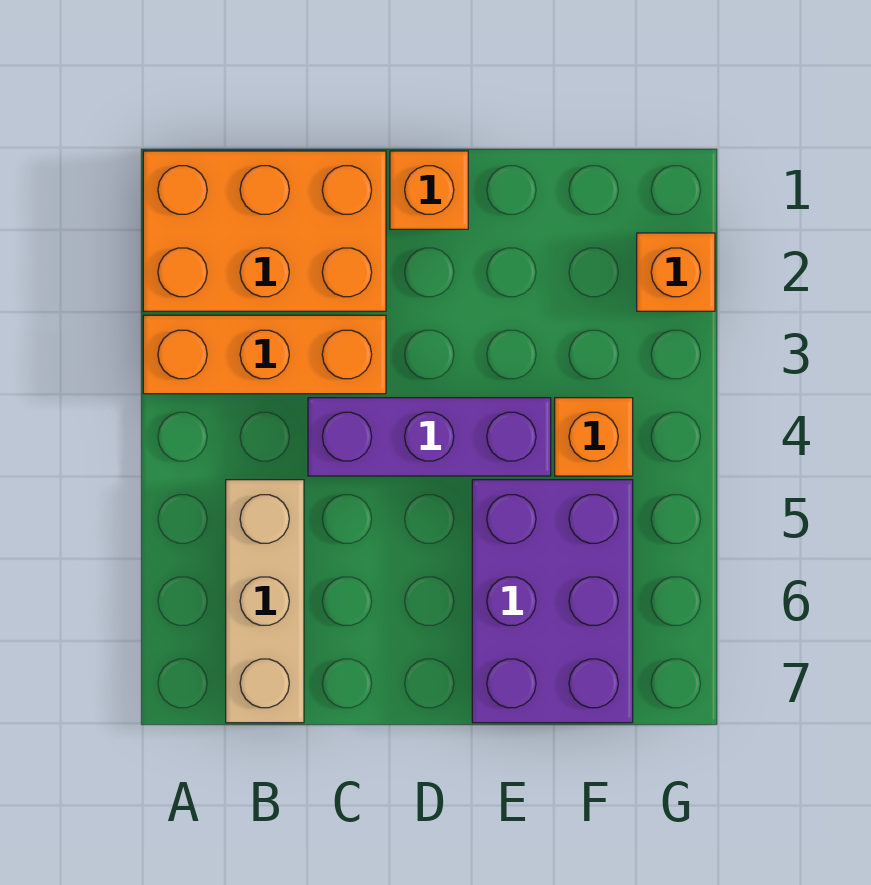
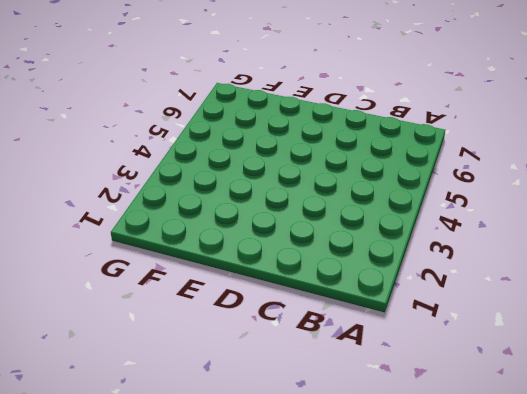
none -> orange brick A1:C2 level 1
none -> orange brick A3:C3 level 1

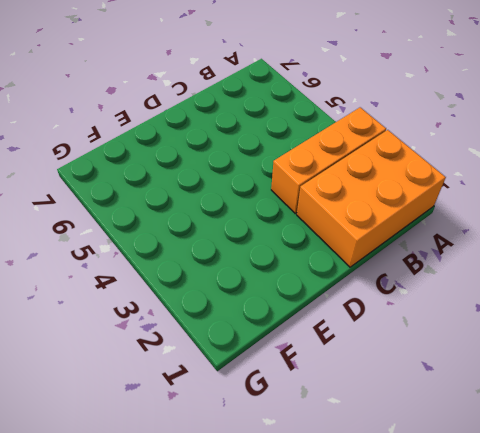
none -> tan brick B5:B7 level 1
none -> purple brick C4:E4 level 1

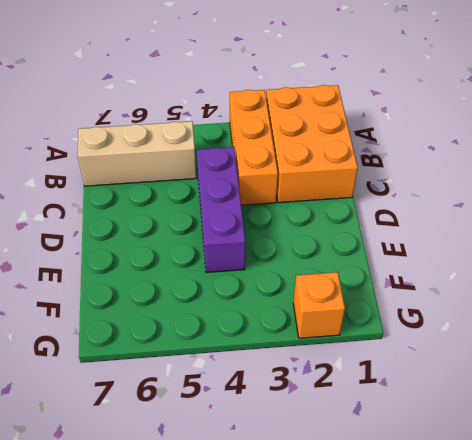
none -> orange brick D1 level 1
none -> purple brick E5:F7 level 1

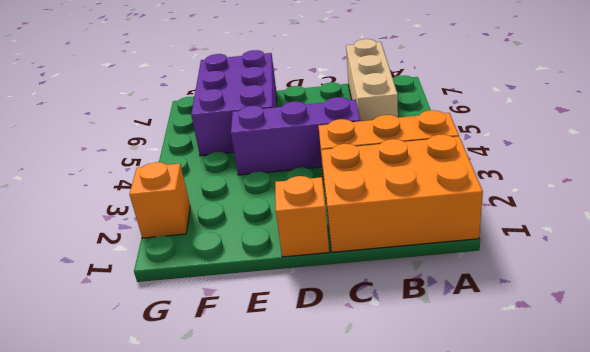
none -> orange brick F4 level 1

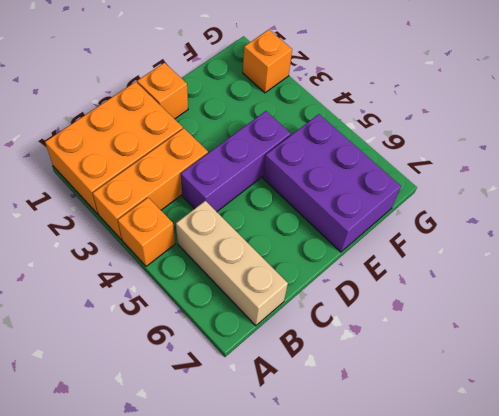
orange brick A4 level 1 -> orange brick F4 level 1

